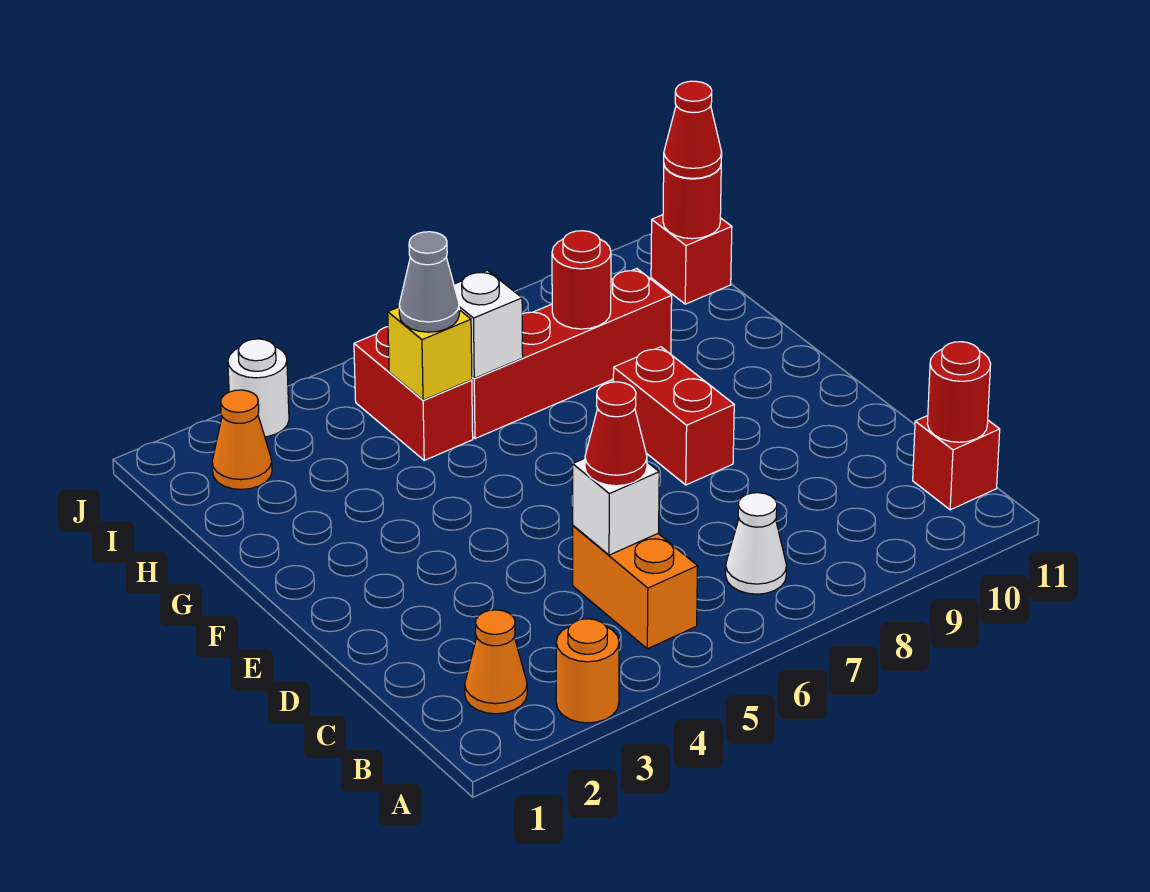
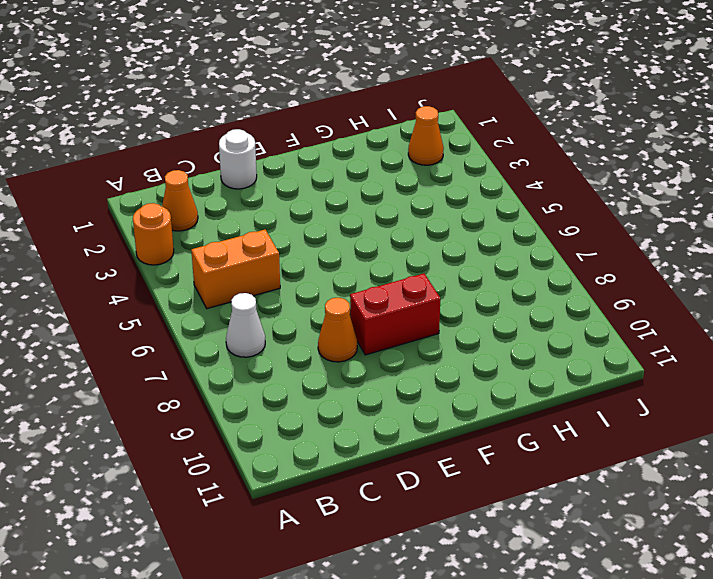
white round brick D1 level 1 -> white round brick J3 level 1
orange cone D8 level 1 -> none
none -> red brick B11 level 1
none -> red brick H5:I5 level 1
none -> red brick H6:H9 level 1

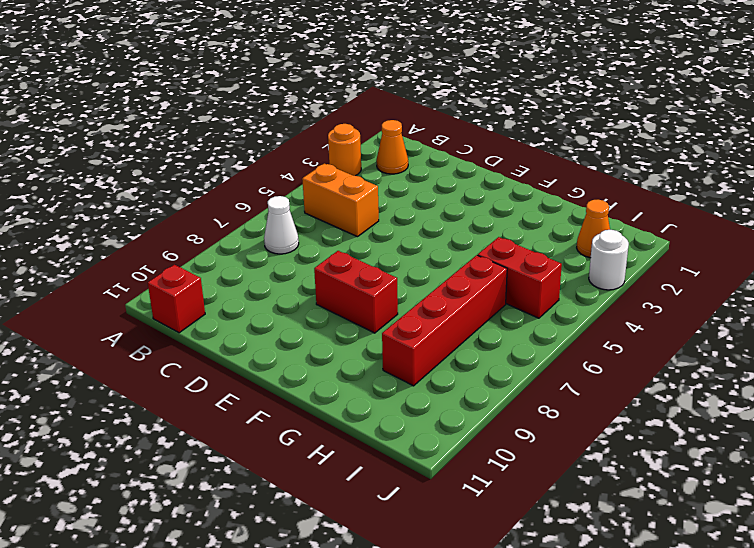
none -> red brick I11 level 1
none -> red round brick B11 level 2
none -> white brick C5 level 2

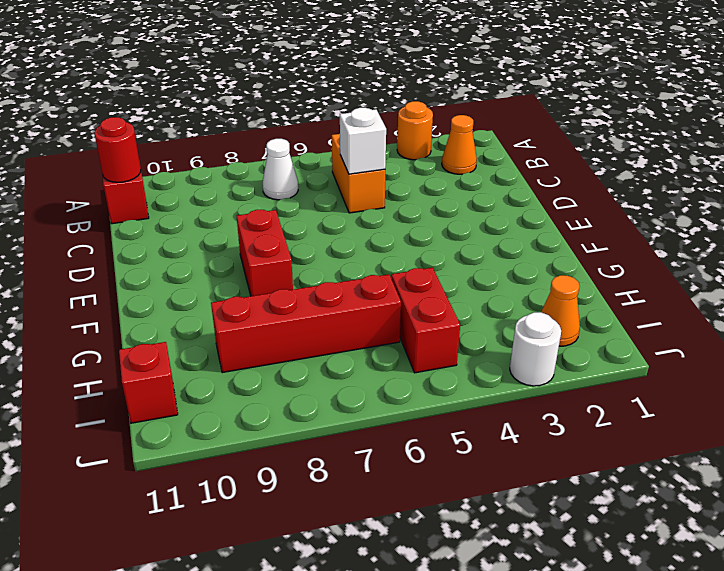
none -> yellow brick H5 level 2
none -> white brick H6 level 2
none -> red round brick H8 level 2

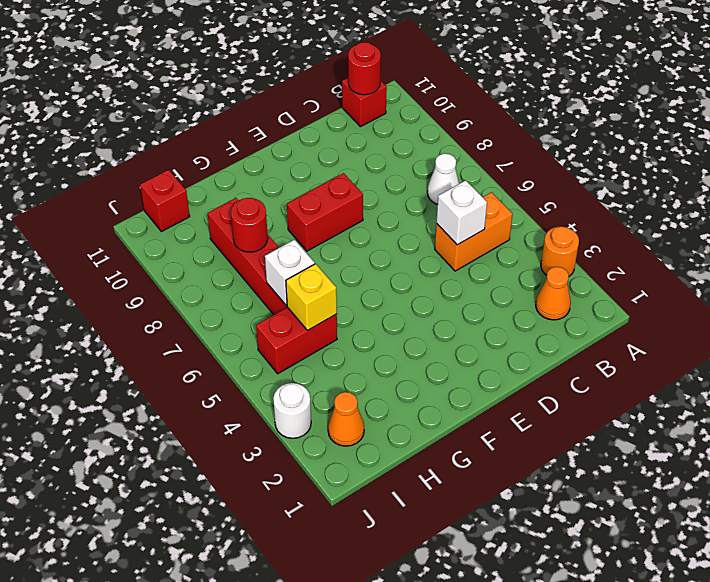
none -> red round brick I11 level 2
none -> red cone C5 level 3
none -> grey cone H5 level 3

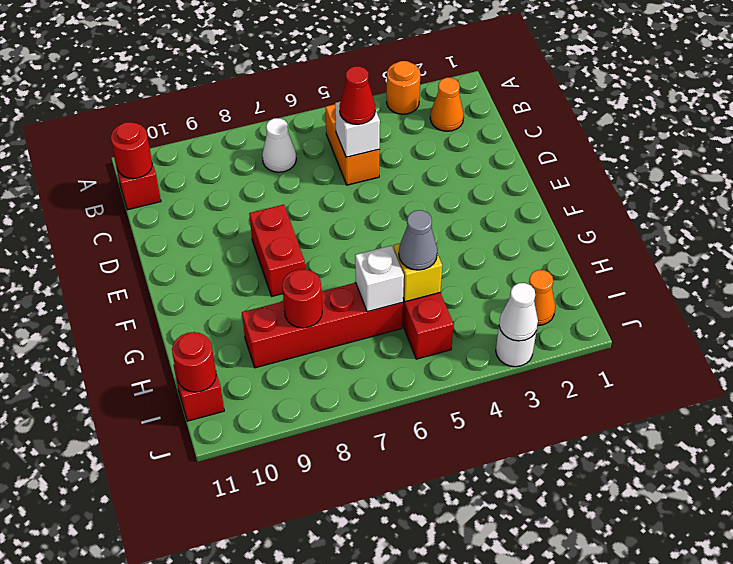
white cone J3 level 2 -> none
none -> red cone I11 level 3

